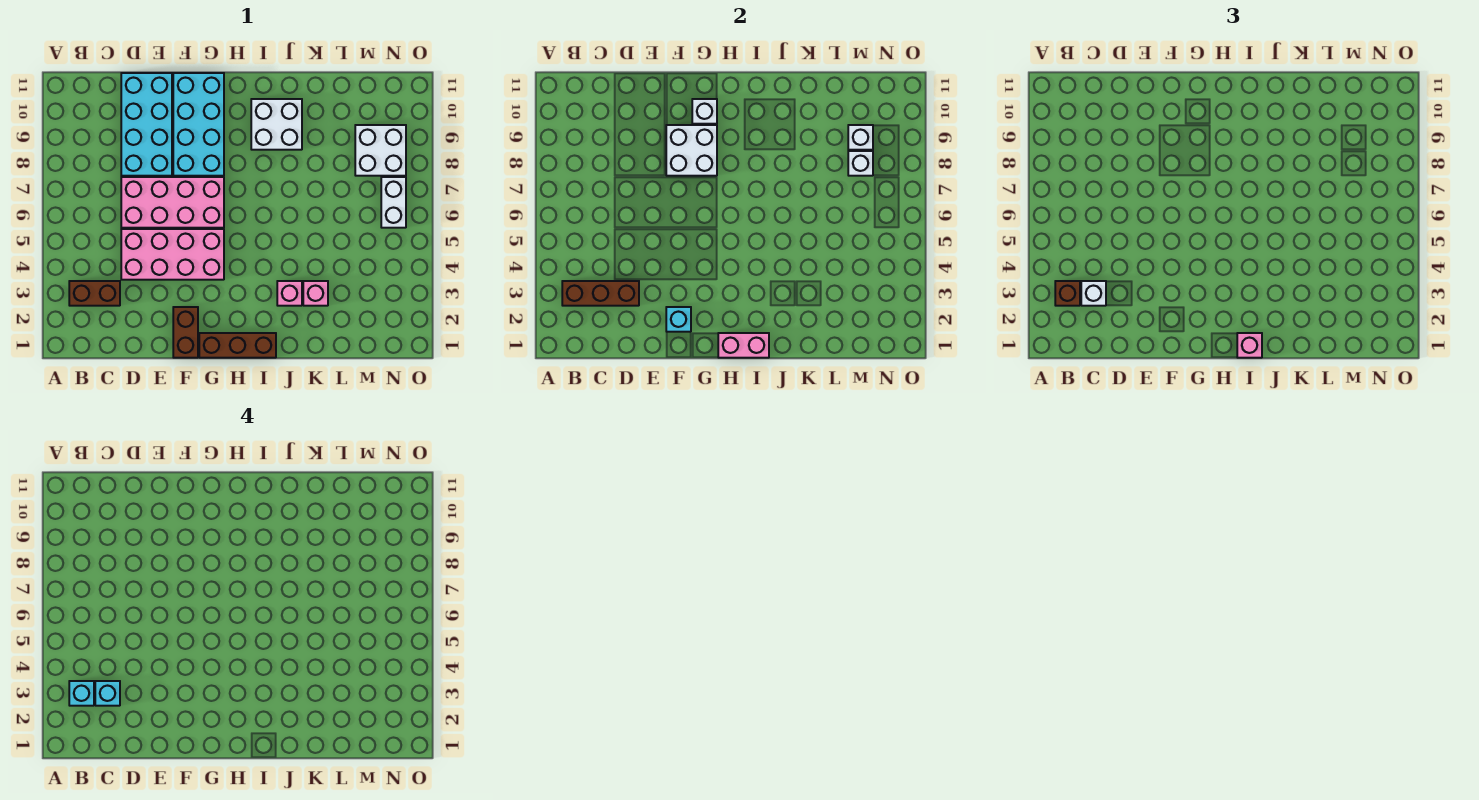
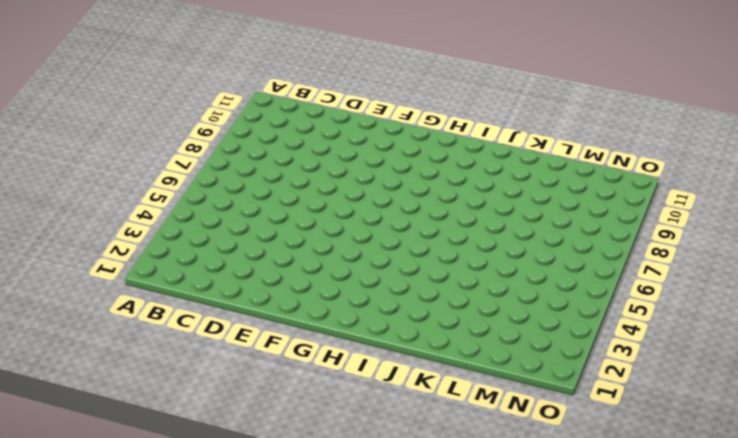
none -> brown brick B3:C3 level 1
none -> pink brick D4:G5 level 1
none -> pink brick D6:G7 level 1

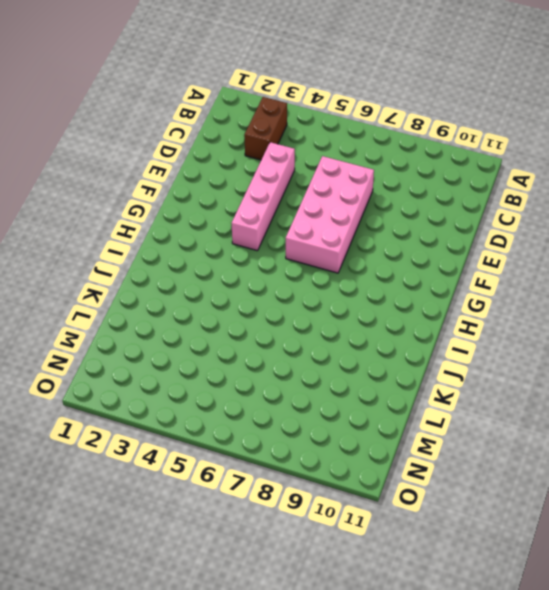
pink brick D4:G4 level 1 -> pink brick D4:G5 level 1
none -> cyan brick D8:E11 level 1
none -> brown brick F1:F2 level 1
none -> cyan brick F8:G11 level 1

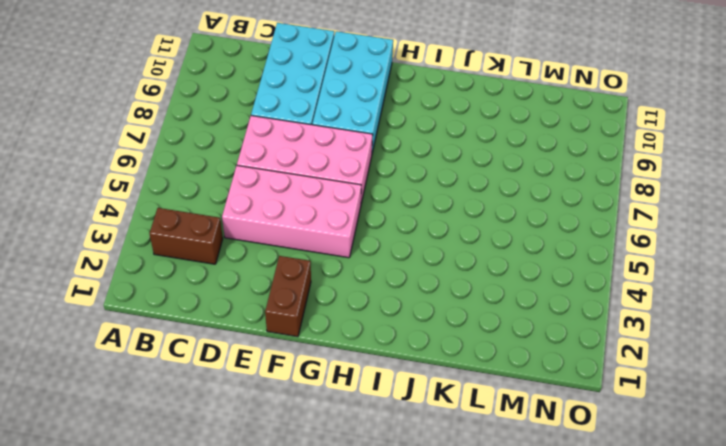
none -> brown brick G1:I1 level 1
none -> white brick I9:J10 level 1
none -> pink brick J3 level 1

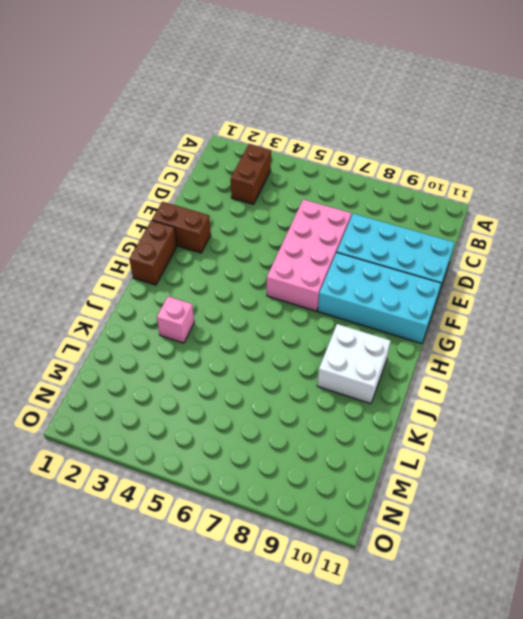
brown brick G1:H1 level 1 -> brown brick G1:I1 level 1
none -> pink brick D4:G5 level 1
none -> pink brick K3 level 1
none -> white brick M8:N9 level 1

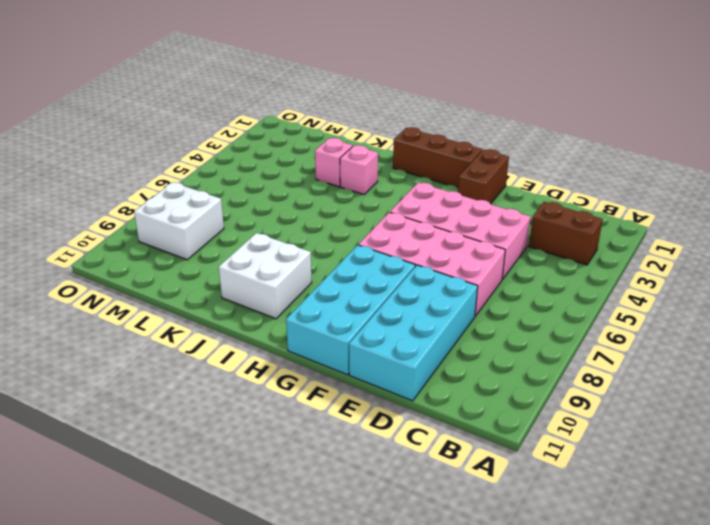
none -> white brick N6:N7 level 1
none -> brown brick B3:D3 level 2
none -> cyan brick F2 level 2

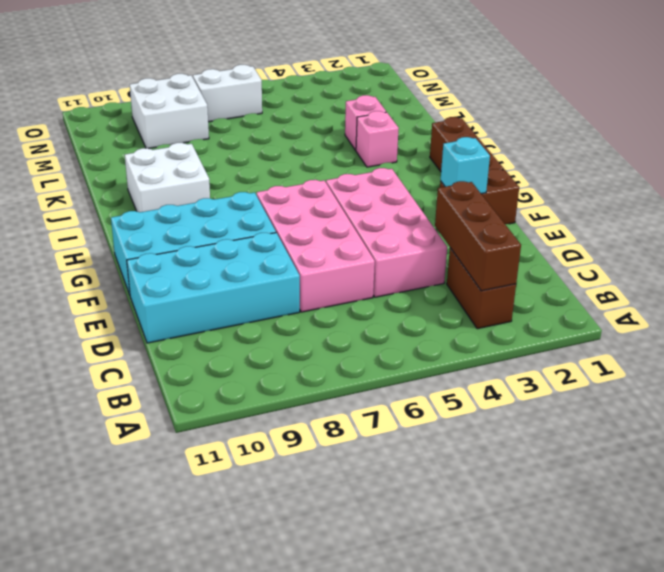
none -> white brick F8:G9 level 2
none -> white brick G10 level 2
none -> pink brick H1:I1 level 2

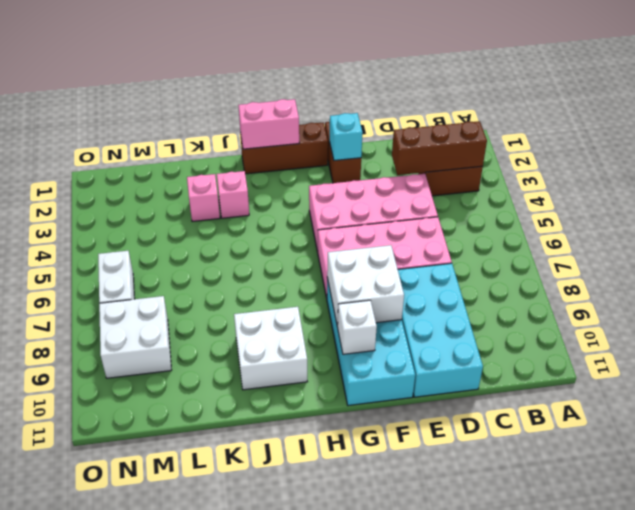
none -> white brick M8 level 2
none -> white brick M9 level 2
none -> brown brick B3 level 3

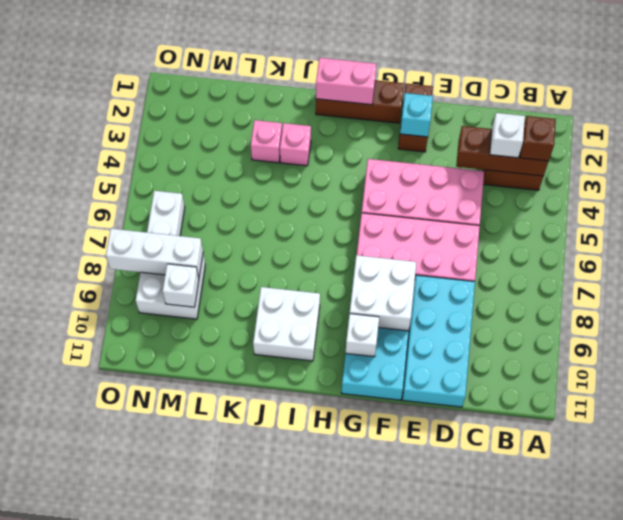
white brick M8:O8 level 2 -> white brick M8 level 2
none -> pink brick I1 level 3
none -> cyan brick B3 level 4
none -> cyan brick C3 level 4

